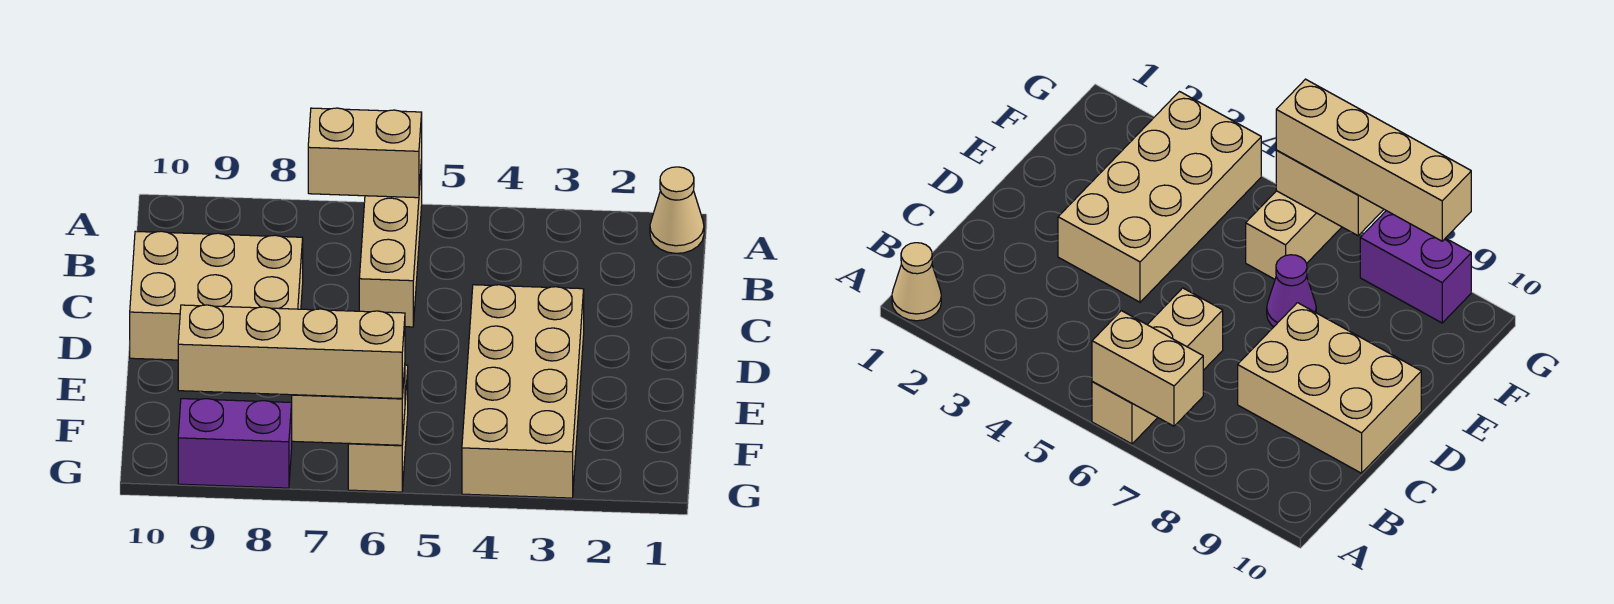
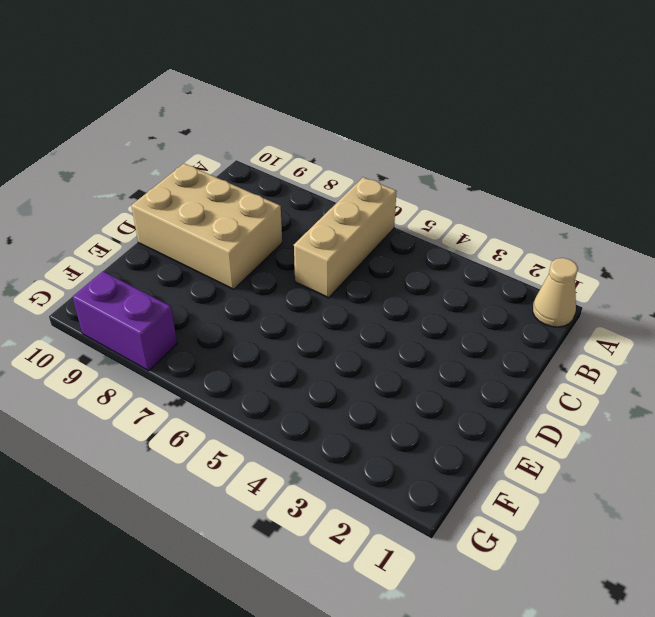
none -> tan brick D3:G4 level 1
none -> purple cone E7 level 1

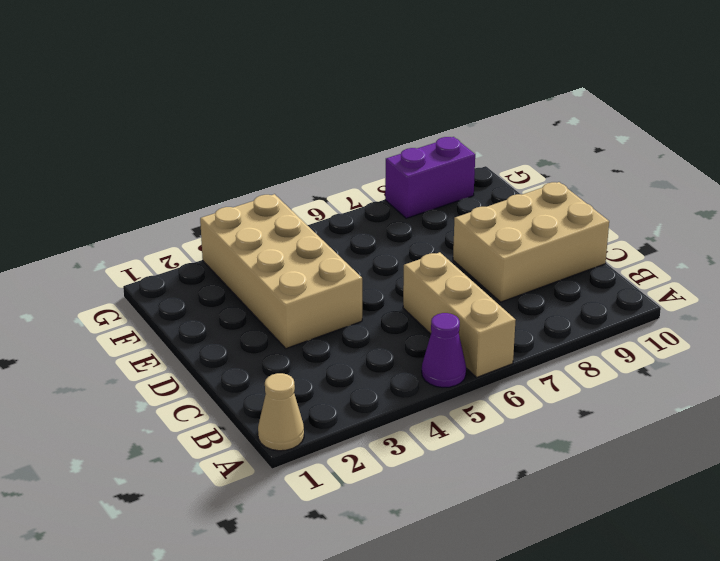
purple cone A5 level 1 -> purple cone E7 level 1
none -> tan brick F6:G6 level 1
none -> tan brick A6:A7 level 2

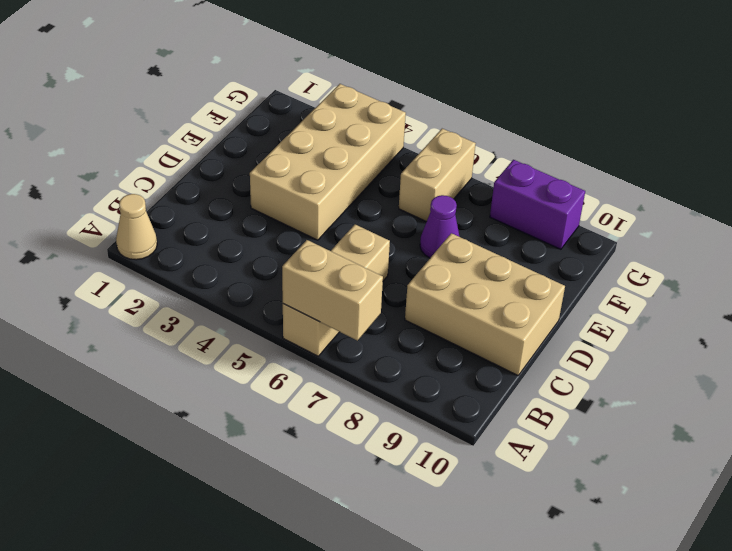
none -> tan brick G6:G7 level 2
none -> tan brick G6:G9 level 3

